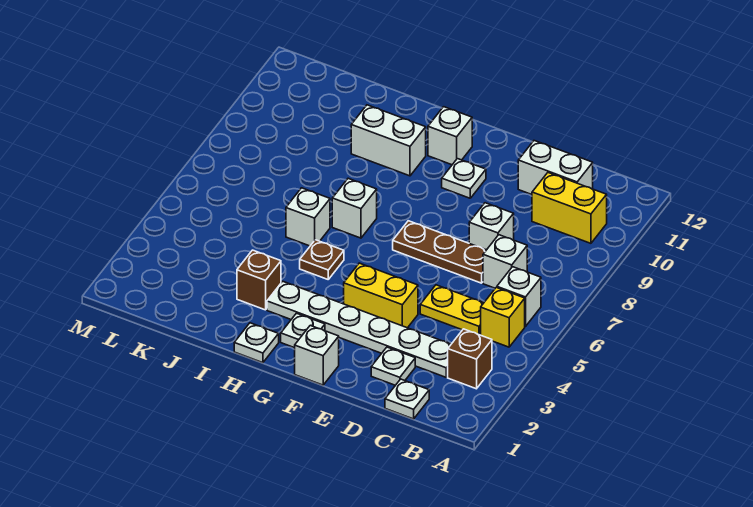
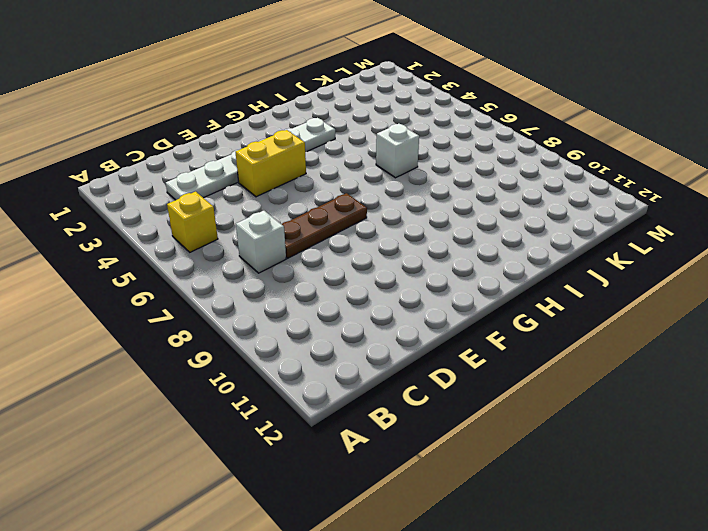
none -> brown brick B3 level 1
none -> white brick B6 level 1
none -> yellow brick B10:C10 level 1

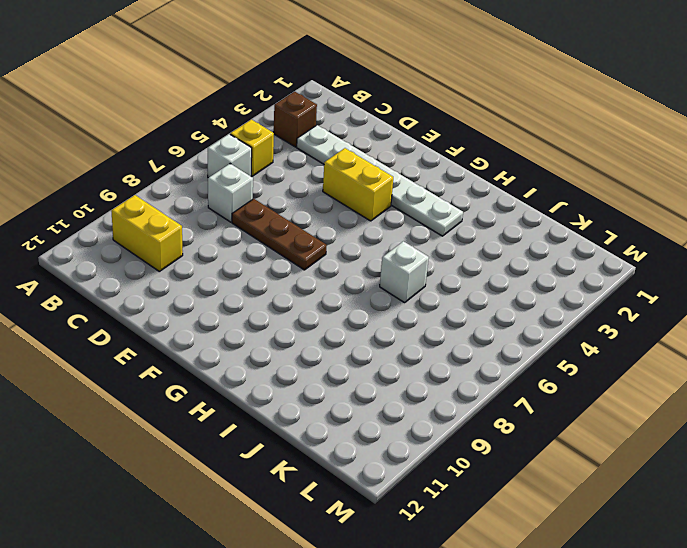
none -> white plate C1 level 1
none -> yellow plate C5:D5 level 1
none -> white brick C11:D11 level 1

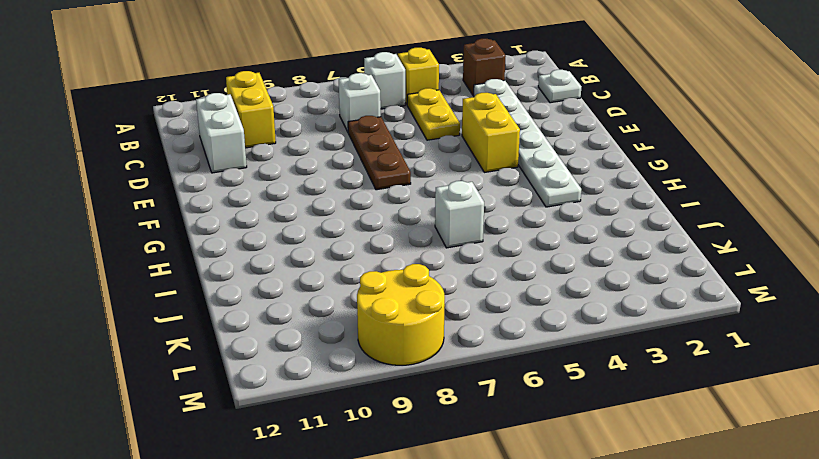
yellow round brick L8:M9 level 1 -> none
none -> white plate D2 level 1
none -> white brick D8 level 1
none -> white brick F1 level 1

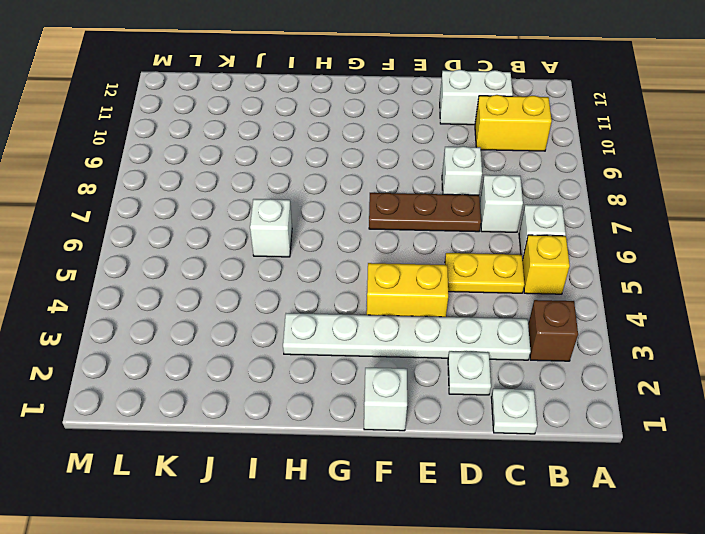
none -> white plate F10 level 1
none -> white plate G2 level 1
none -> white brick G11 level 1

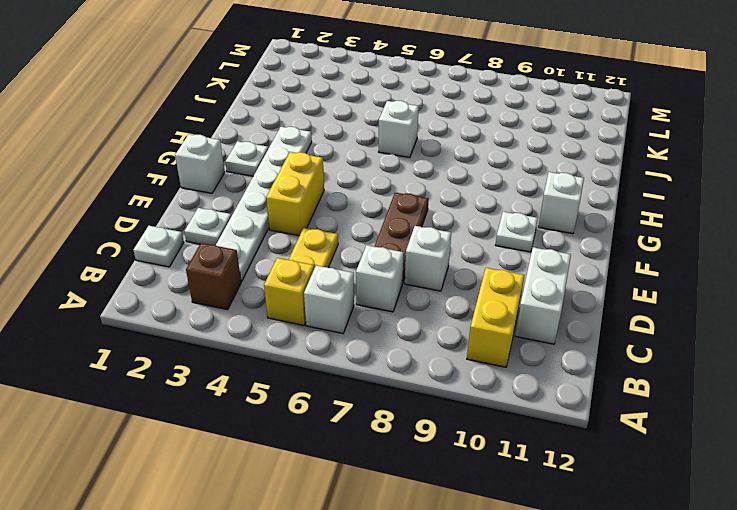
none -> white plate H1 level 1
none -> brown plate H5 level 1
none -> white brick H7 level 1

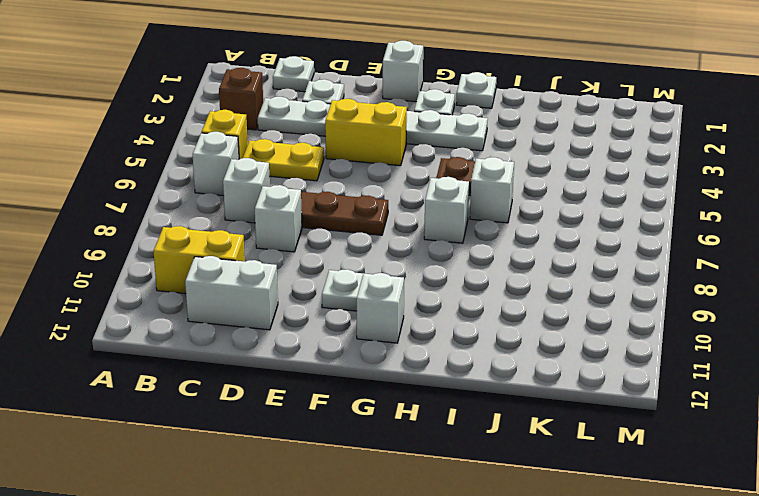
none -> white brick H10:I10 level 1
none -> brown brick I3 level 1

